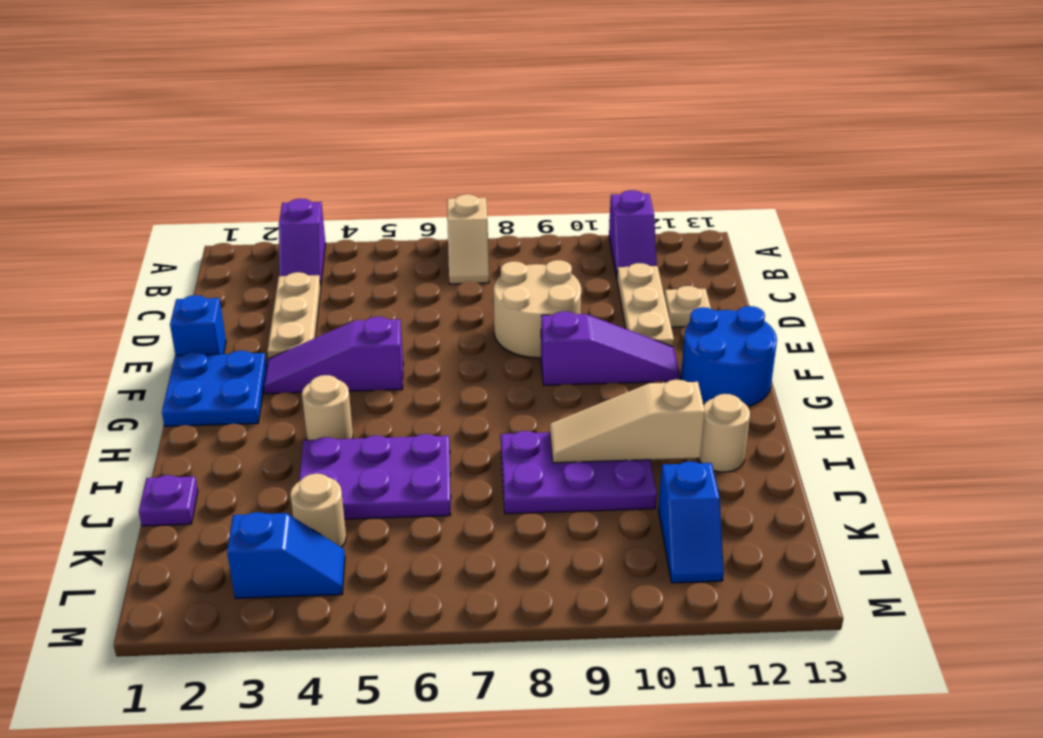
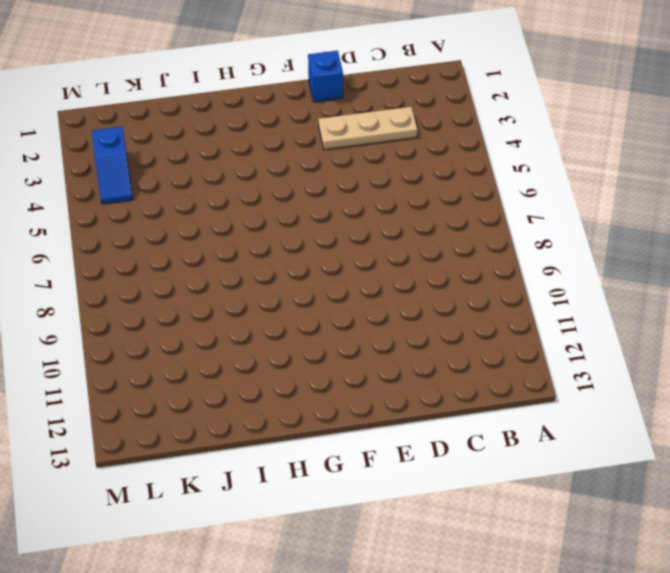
none -> purple slope A3:B3 level 1 top A
none -> tan slope A7:B7 level 1 top A
none -> purple slope A11:B11 level 1 top A

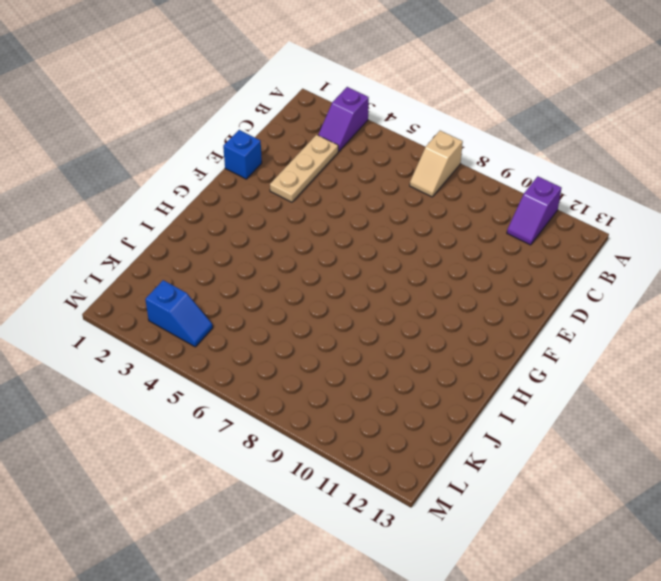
none -> tan plate C11:E11 level 1
none -> tan round brick D8:E9 level 1
none -> tan plate D12 level 1

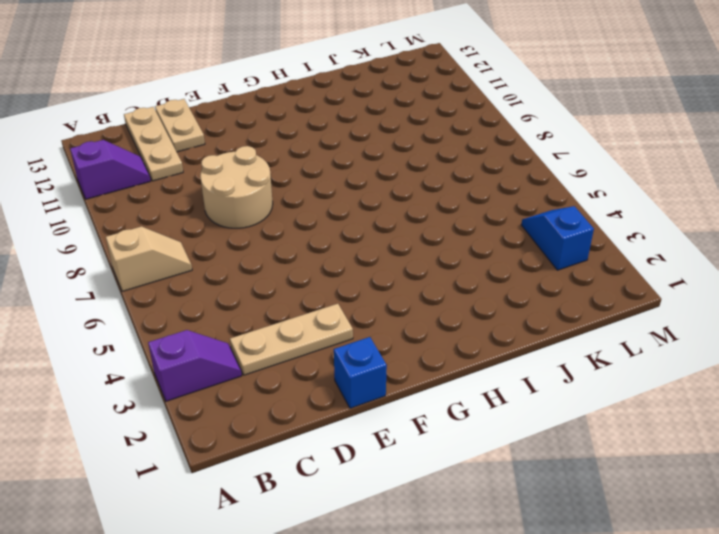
tan plate C11:C13 level 1 -> tan plate C11:E11 level 1
tan plate D12:D13 level 1 -> tan plate D12 level 1
none -> blue plate F1:G2 level 1
none -> purple slope F3:F5 level 1 top 5
none -> purple slope F9:F11 level 1 top 9

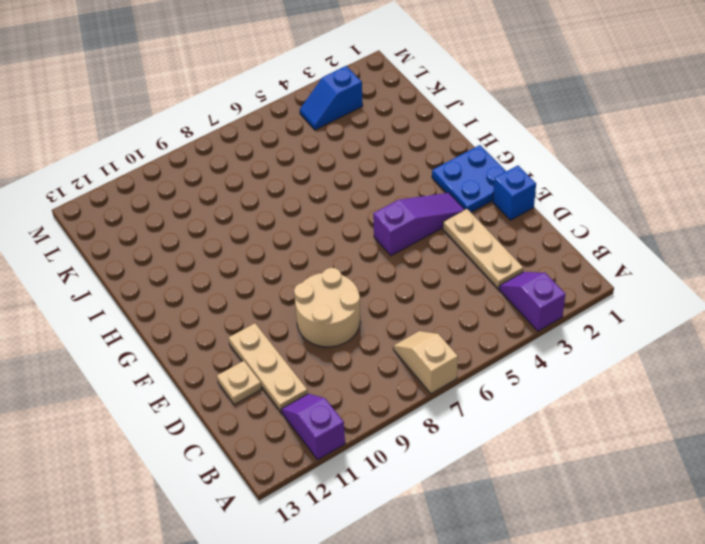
none -> purple slope F9:F11 level 1 top 9
none -> blue round brick F12:G13 level 1
none -> tan round brick H4 level 1

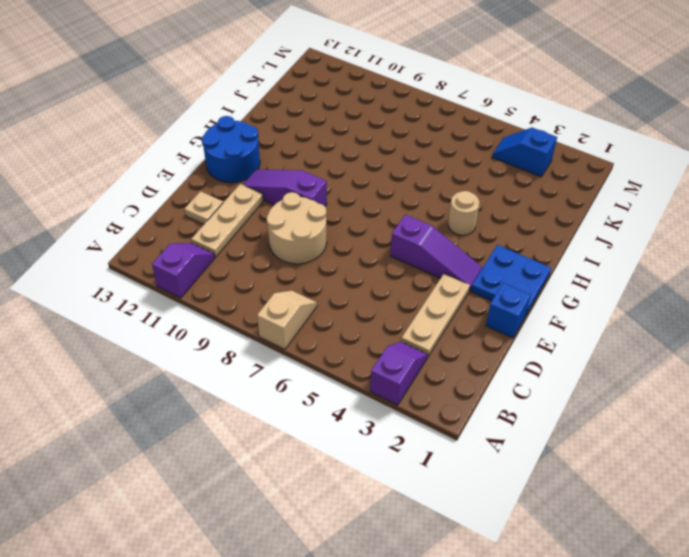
none -> purple plate I4:J6 level 1
none -> purple plate I8:J10 level 1
none -> tan round brick I12 level 1

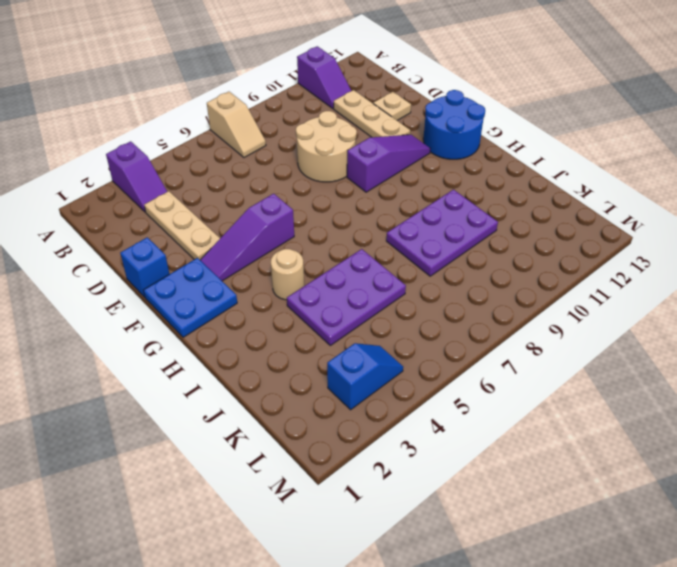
none -> tan round brick I12 level 1
none -> purple plate J1 level 1
none -> tan round brick K4 level 1

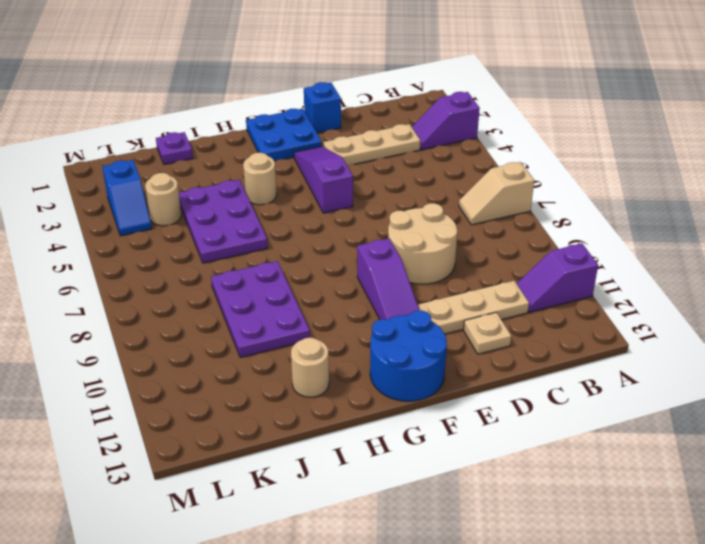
none -> blue slope K11:L11 level 1 top K
none -> tan slope I9:I11 level 2 top 11

